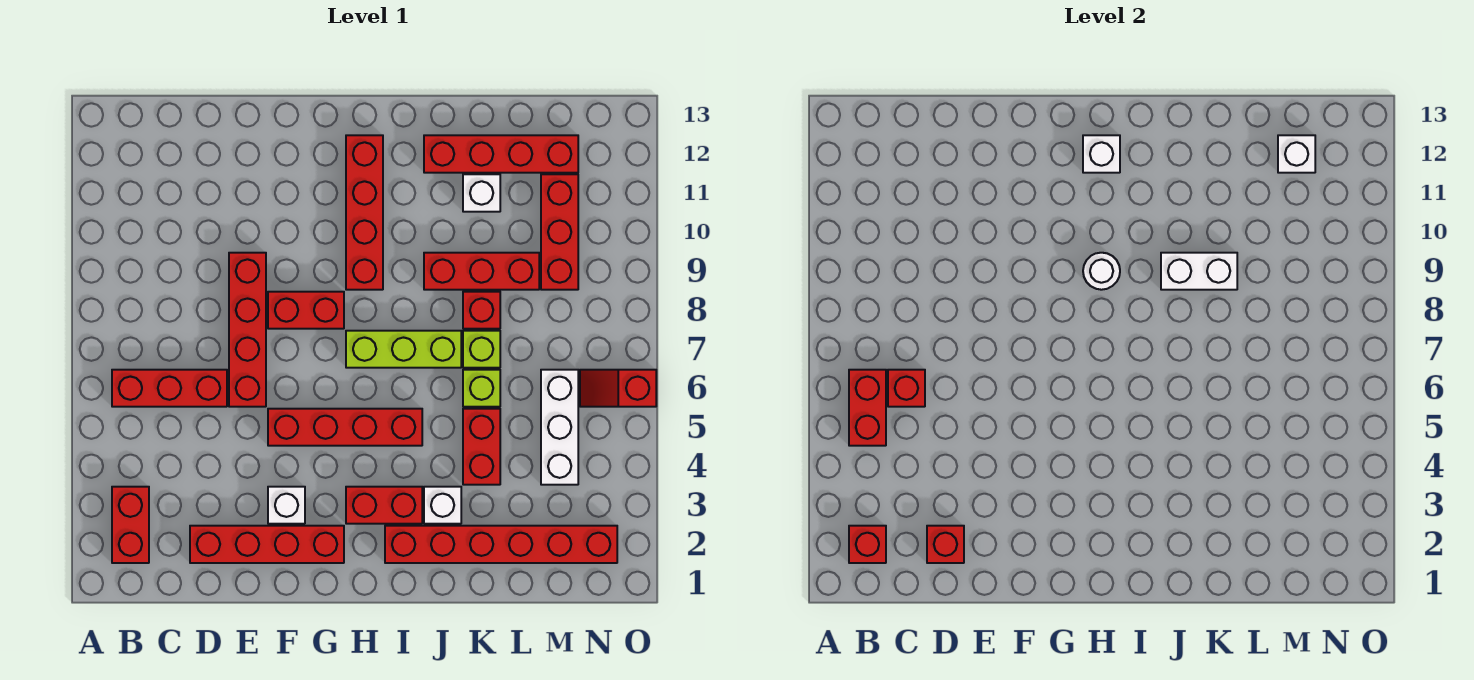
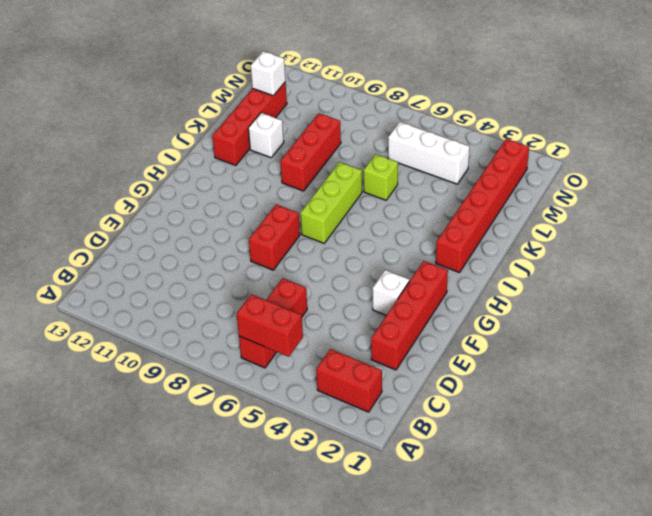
none -> red brick E6:E9 level 1
none -> red brick F5:I5 level 1
none -> red brick H3:I3 level 1
none -> red brick H9:H12 level 1

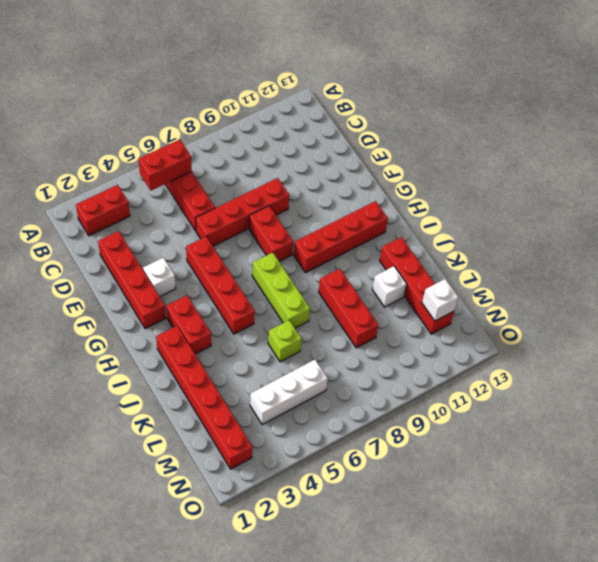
none -> white brick J3 level 1
none -> red brick K4:K5 level 1
none -> lime brick K7 level 1
none -> red brick K8 level 1

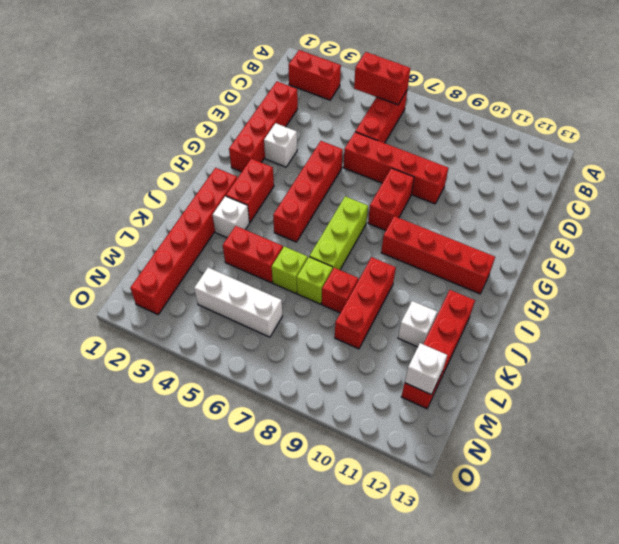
none -> red brick M9:M11 level 1
none -> red slope N6:O6 level 1 top O
none -> red brick B2 level 2
none -> red brick C6 level 2

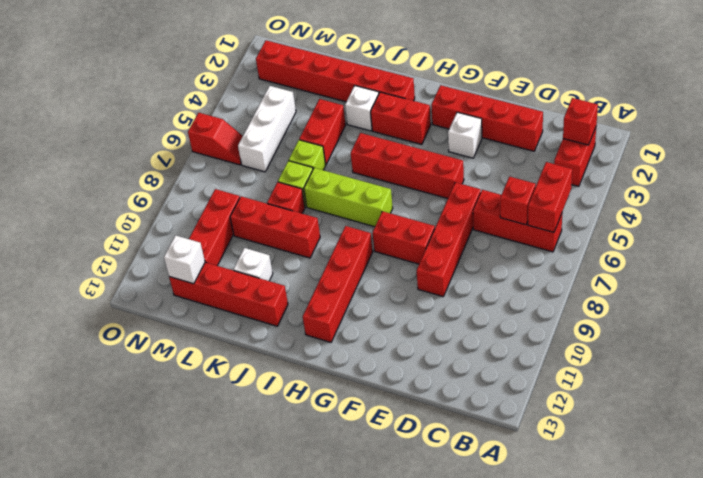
none -> red brick D2 level 2
none -> white round brick H9 level 2
none -> white brick H12 level 2
none -> white brick J9:K9 level 2

